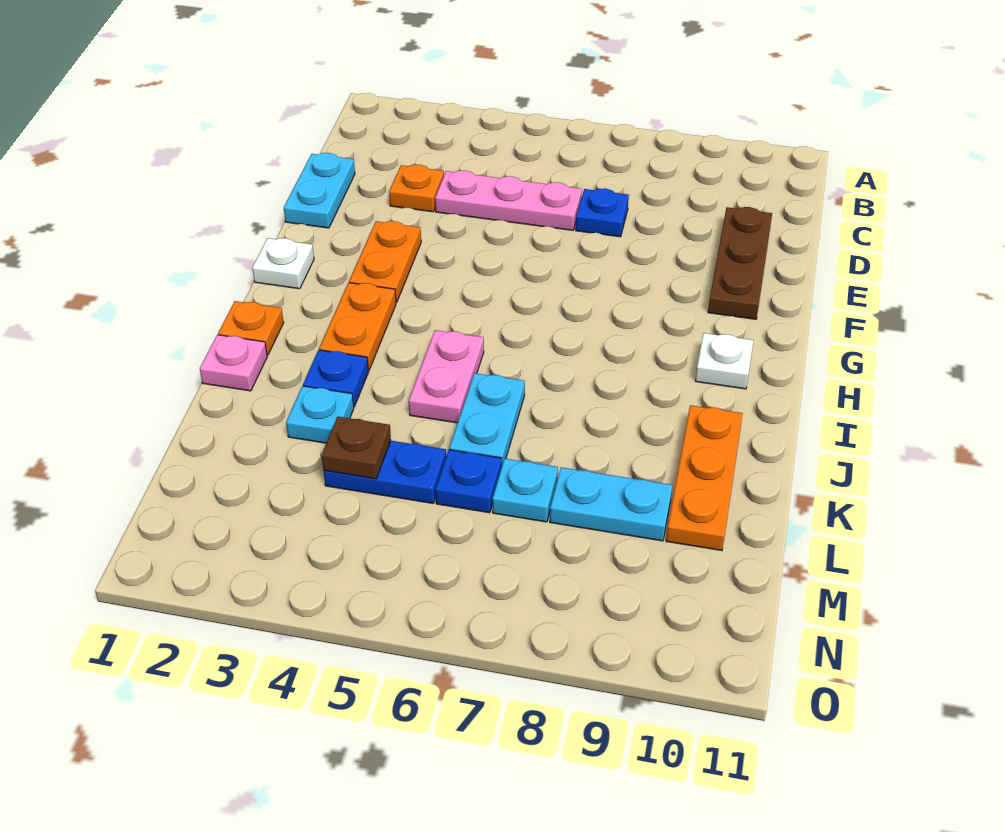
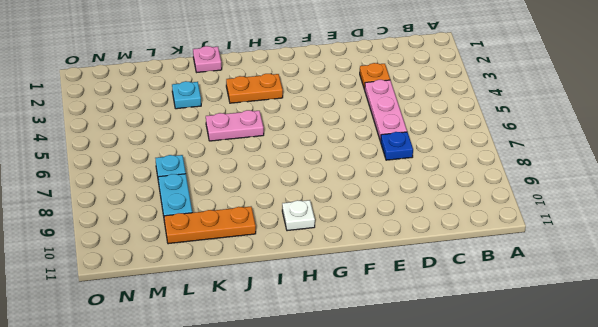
none -> cyan plate D1:E1 level 1
none -> brown plate D10:F10 level 1
none -> orange plate F3:G3 level 1

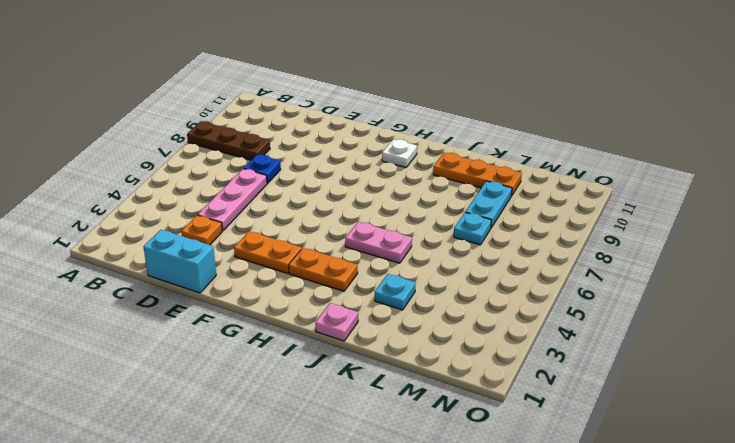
brown plate A8:C8 level 1 -> brown plate D10:F10 level 1
cyan brick D1:E1 level 1 -> cyan plate D1:E1 level 1
none -> white plate G1 level 1
none -> orange plate I1 level 1
none -> blue plate J3 level 1

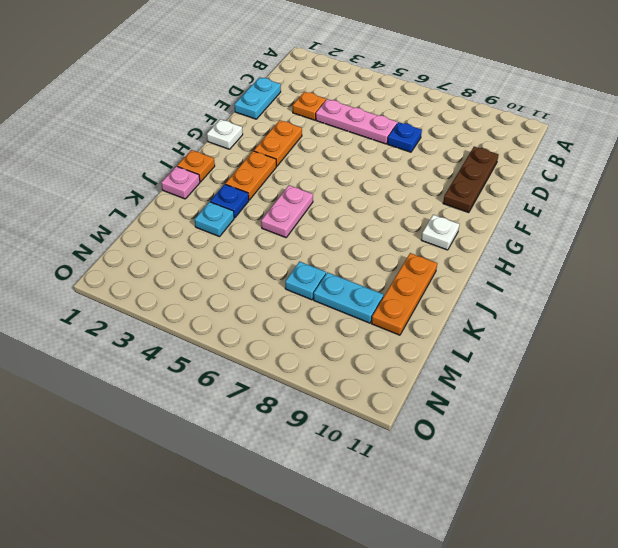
none -> cyan plate J6:K6 level 1
none -> blue plate L4:L5 level 1
none -> blue plate L6 level 1

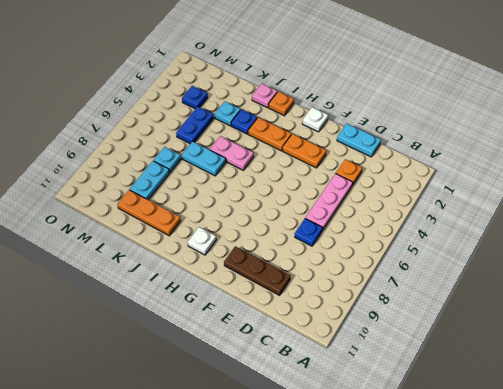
blue plate M3 level 1 -> blue plate L6 level 1
none -> brown plate L4 level 2

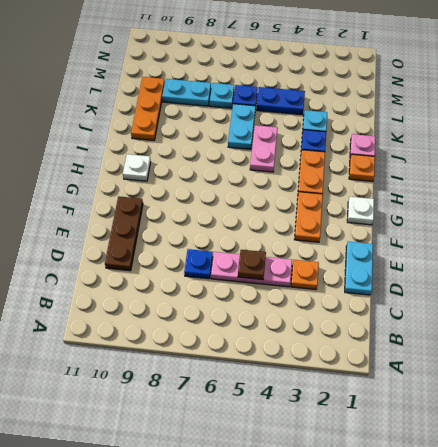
brown plate D5 level 2 -> brown plate L4 level 2

